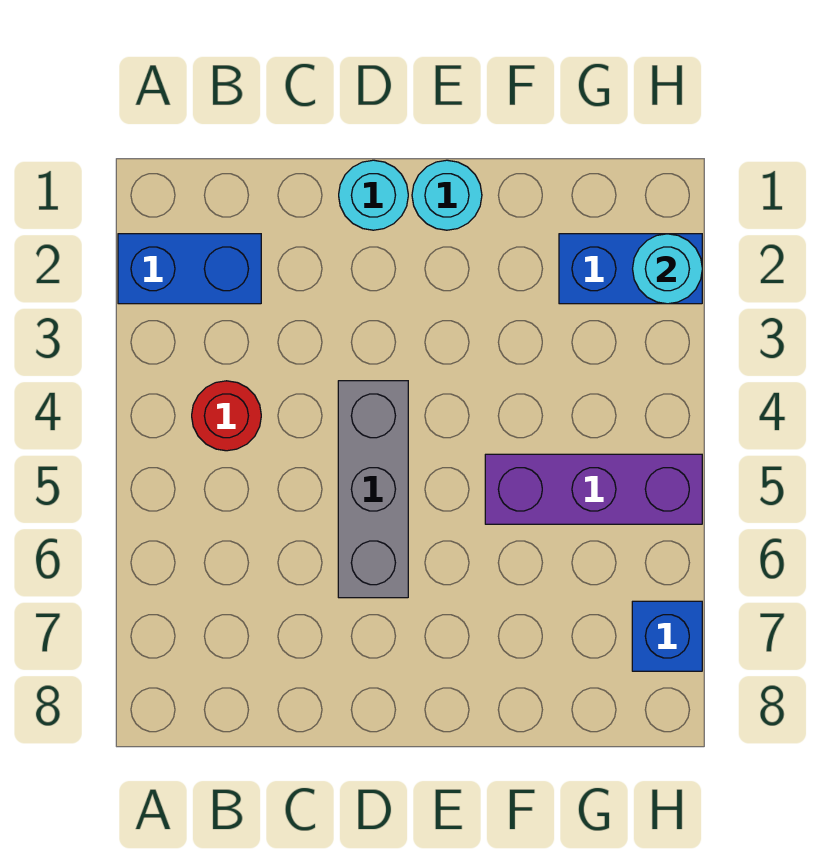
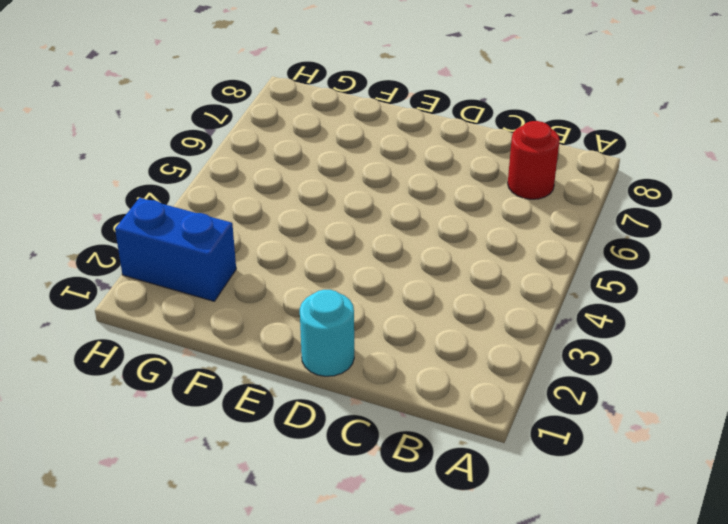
red round brick B7 level 1 -> red round brick B4 level 1
none -> blue brick A2:B2 level 1
none -> grey brick D4:D6 level 1

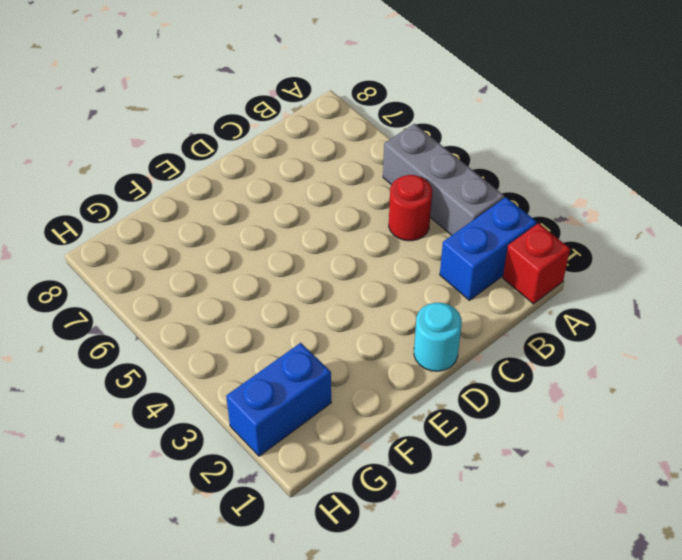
red brick A1 level 1 -> none
grey brick A3:A5 level 1 -> grey brick D4:D6 level 1
none -> cyan round brick E1 level 1
none -> purple brick F5:H5 level 1

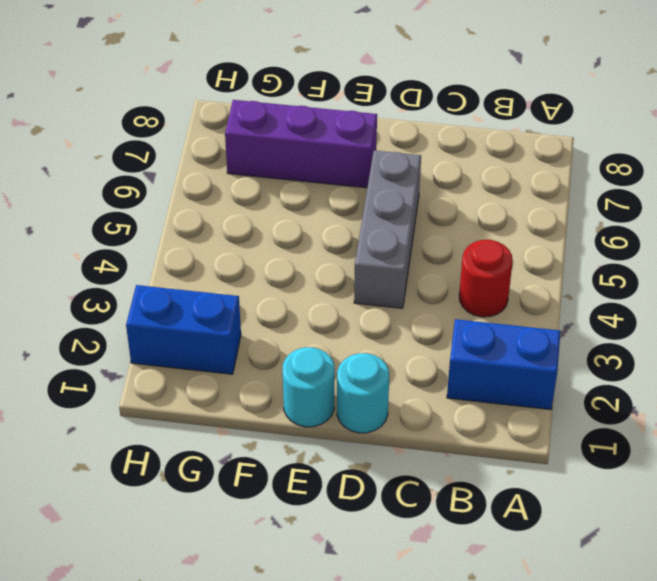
purple brick E7:G7 level 1 -> purple brick F5:H5 level 1
none -> blue brick H7 level 1
none -> cyan round brick H2 level 2

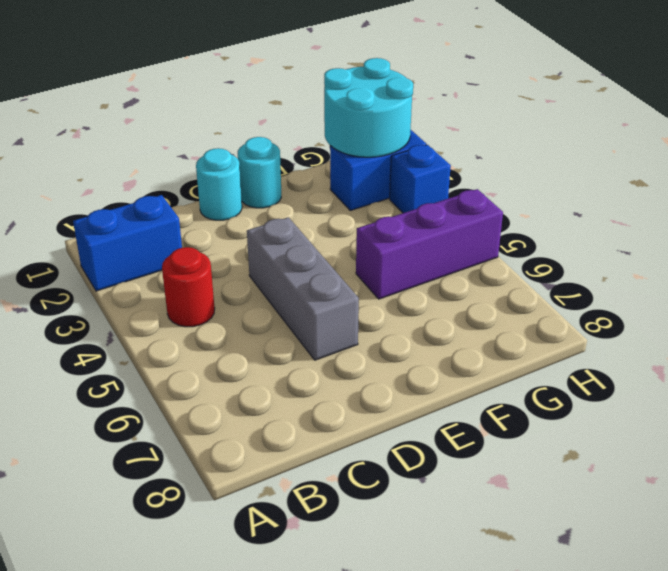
cyan round brick G1:H2 level 2 -> cyan round brick H2 level 2
blue brick H3 level 1 -> blue brick H7 level 1

